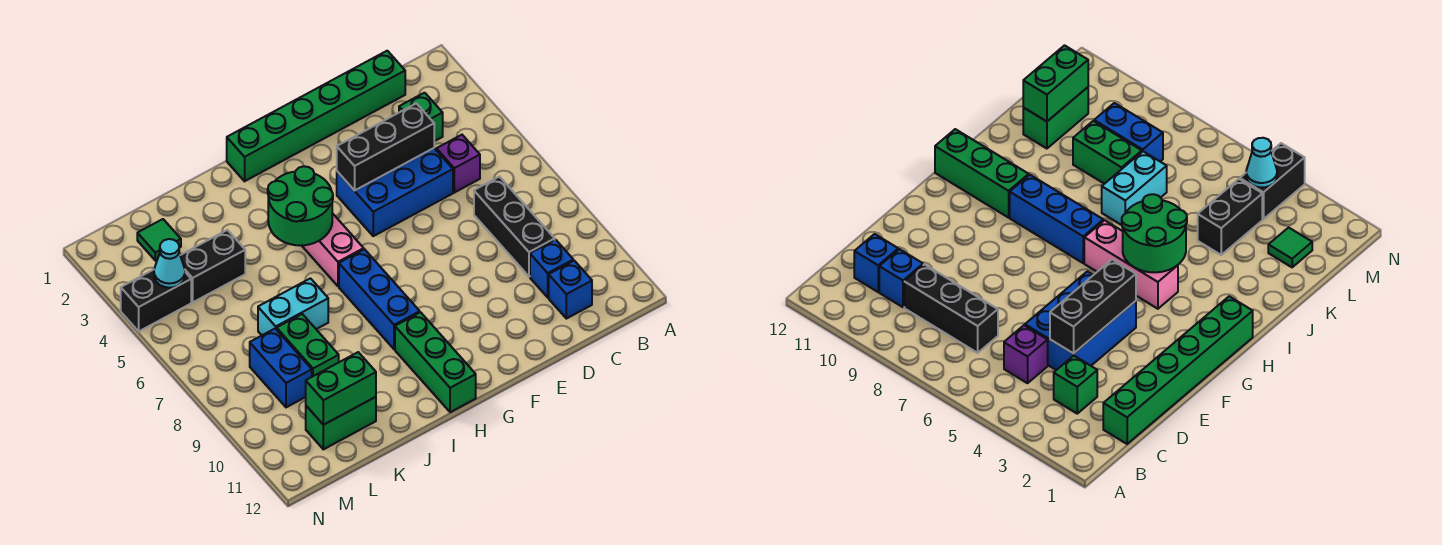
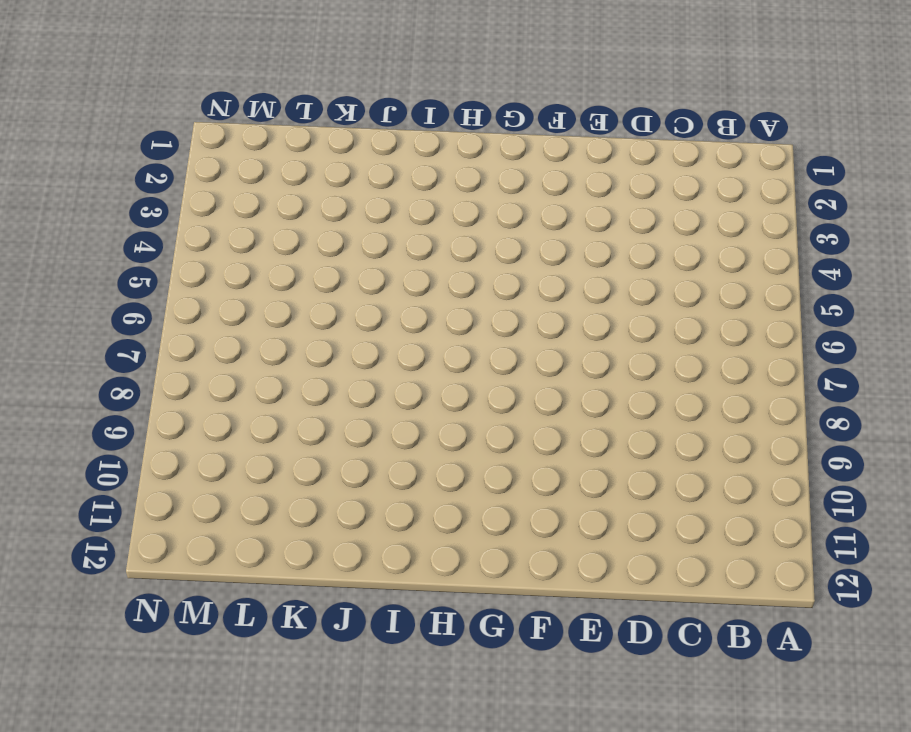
none -> green brick C1:H1 level 1
none -> green brick C3 level 1
none -> purple brick C5 level 1

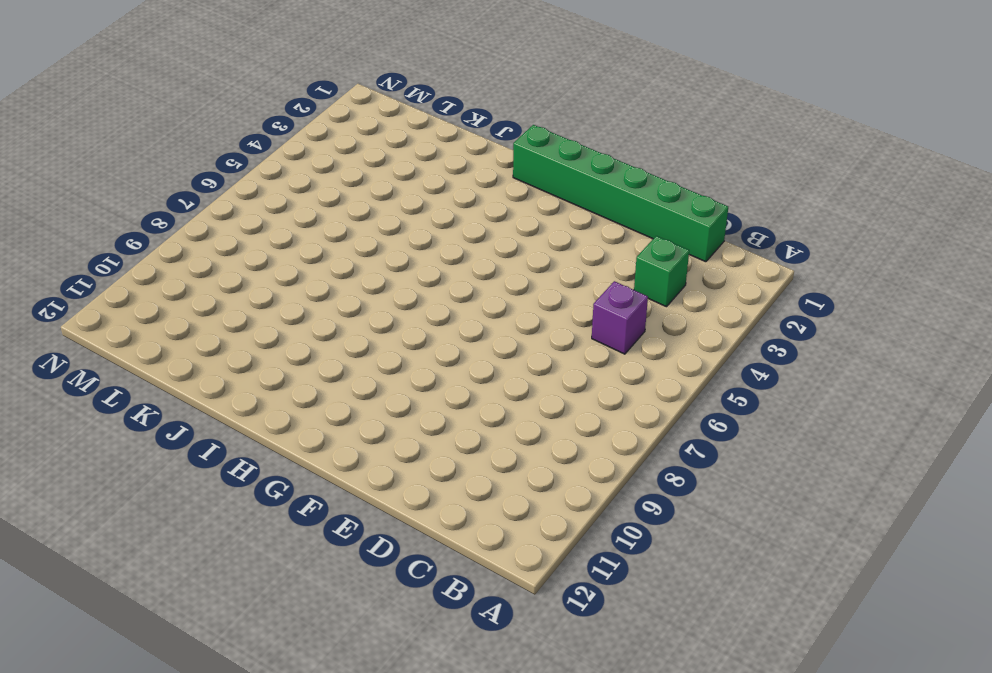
none -> black brick C7:C9 level 1
none -> blue brick C10 level 1
none -> blue brick C11 level 1

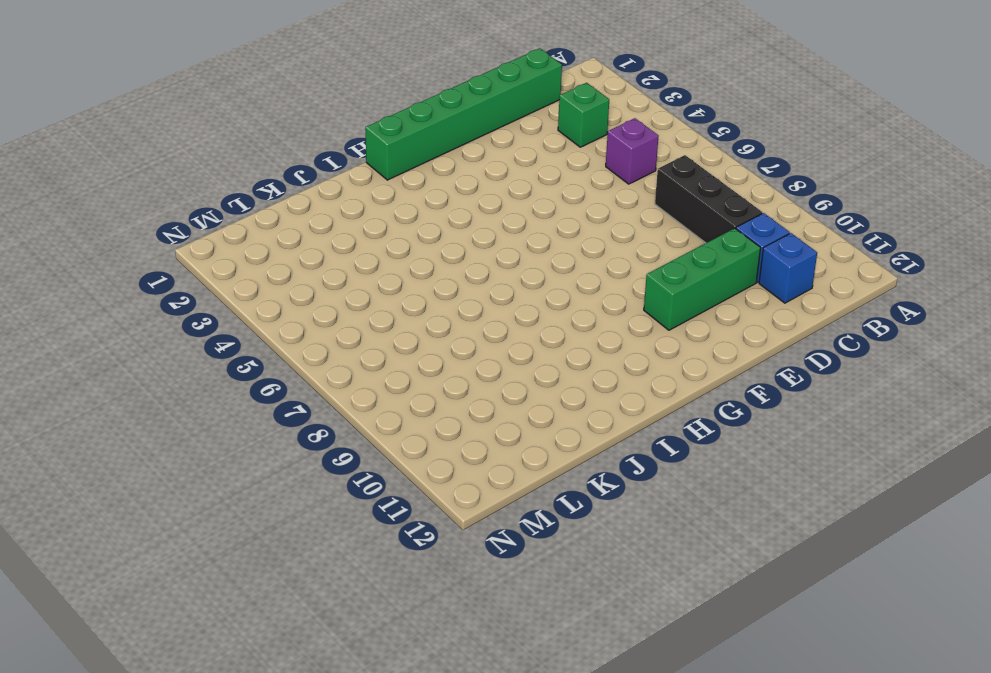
green brick D10:F10 level 1 -> green brick H10:H12 level 1
none -> blue brick D4:F5 level 1
none -> pink brick H4:H6 level 1
none -> blue brick H7:H9 level 1

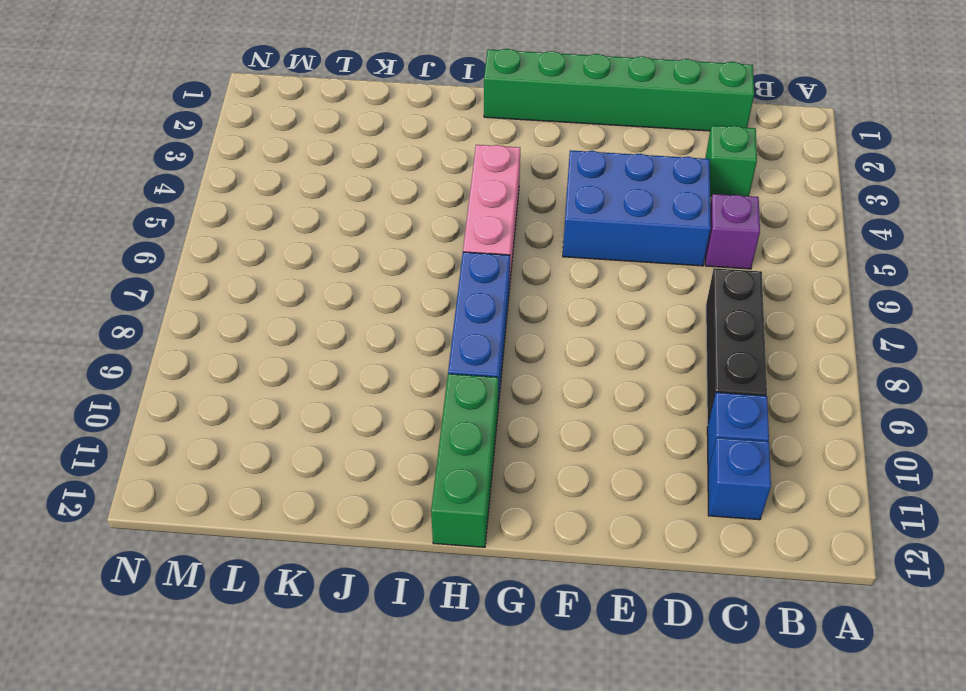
none -> cyan brick J7:K7 level 1
none -> black brick K4:L4 level 1
none -> green brick K8:K9 level 1

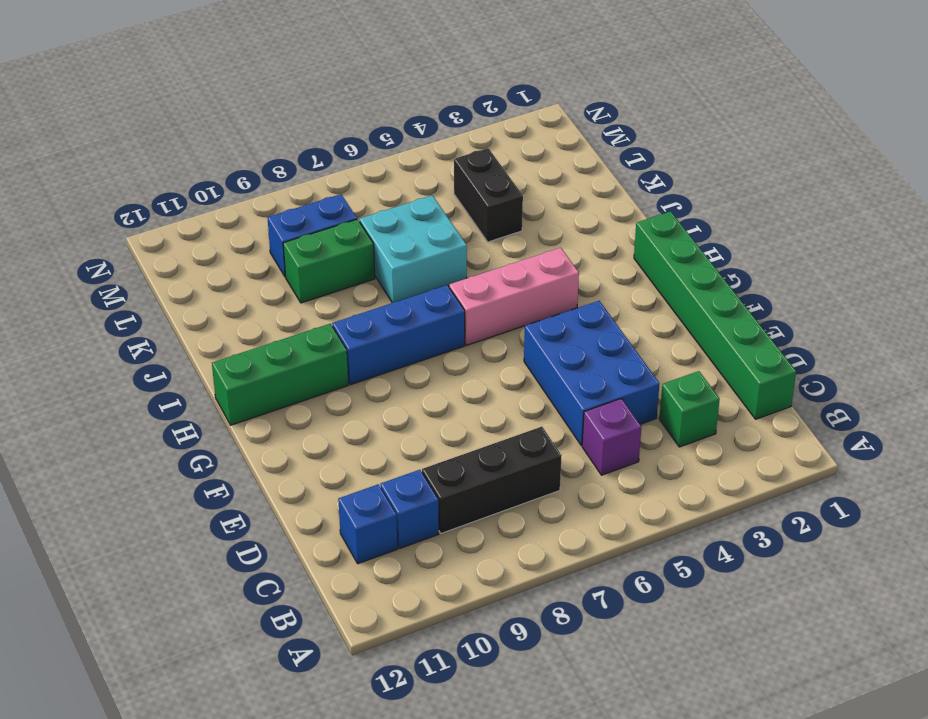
cyan brick J6:K7 level 1 -> cyan brick J7:K7 level 1
none -> green brick K11:L11 level 1
none -> green tile L2 level 1
none -> black brick M4:N4 level 1

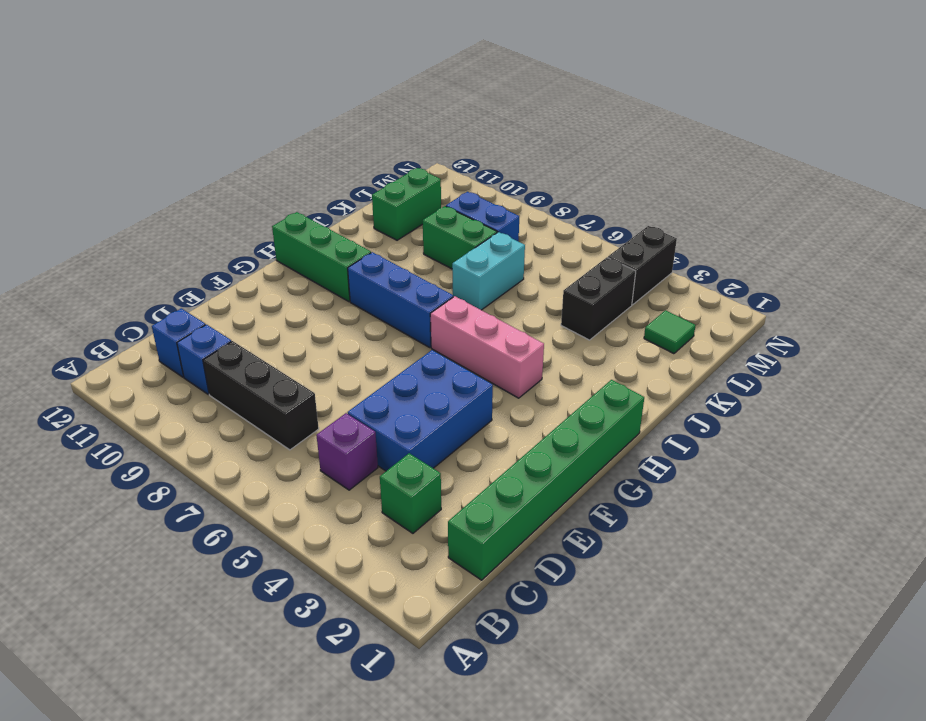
none -> black brick D4:F4 level 2
none -> green round brick H4:I5 level 2
none -> green brick K11:L11 level 2

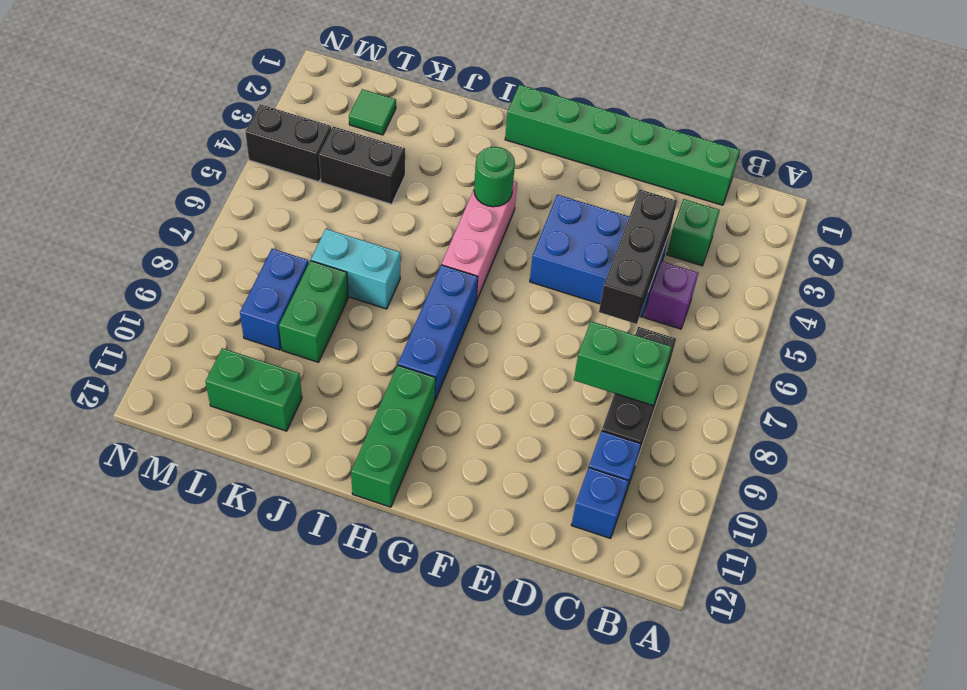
green brick C8:D8 level 2 -> green brick K11:L11 level 2
black brick D4:D6 level 2 -> black brick D4:F4 level 2
green round brick H4 level 2 -> green round brick H4:I5 level 2
none -> cyan cone M4 level 2

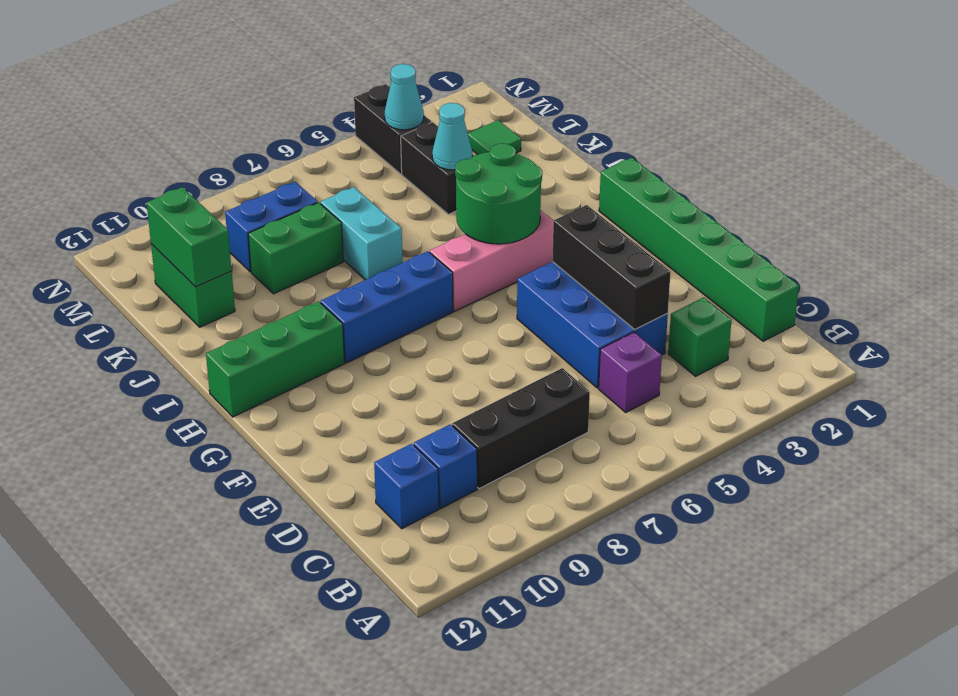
cyan cone K4 level 2 -> none

